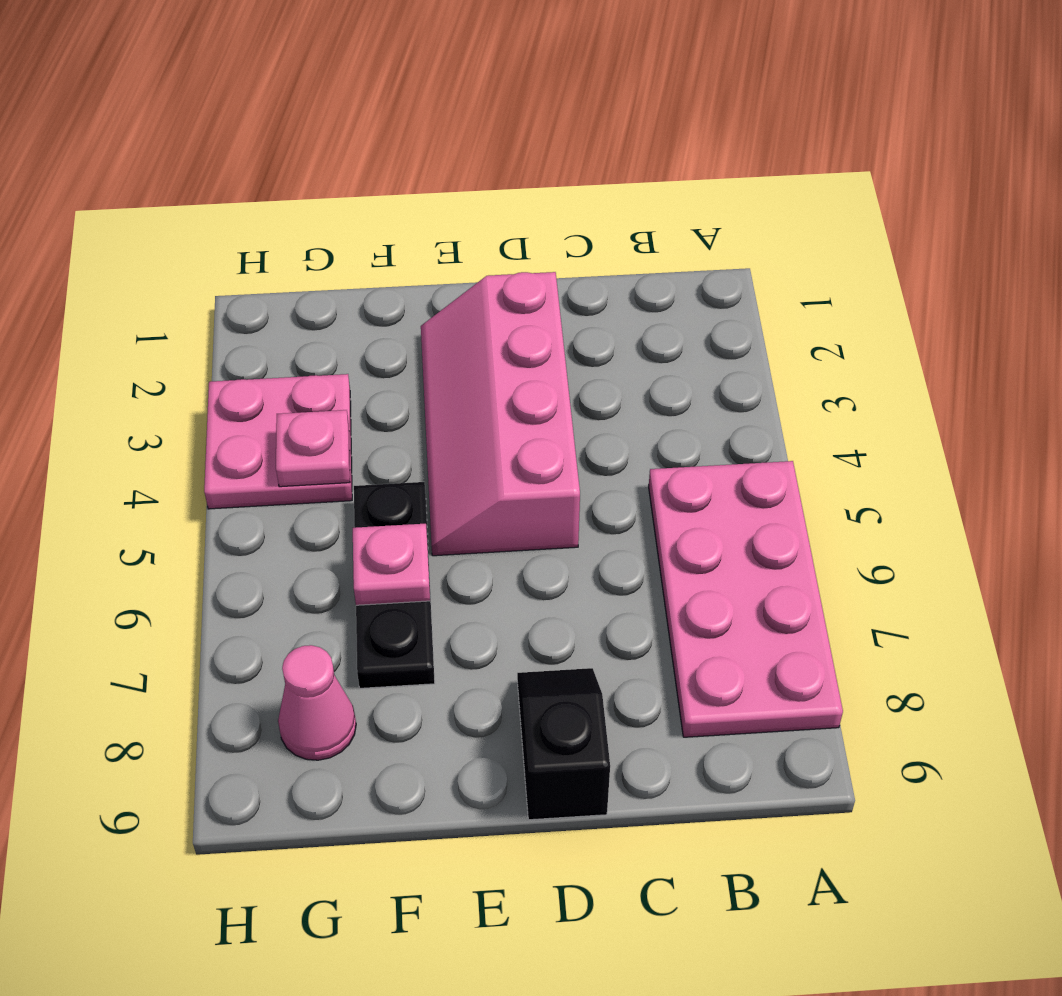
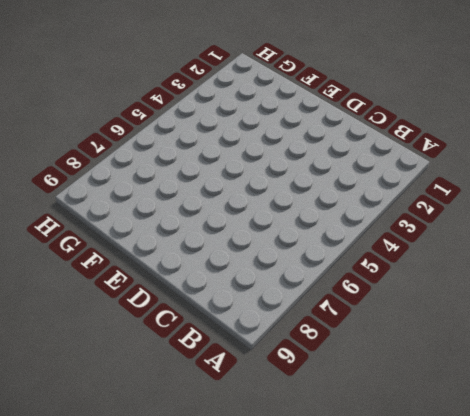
none -> pink plate A5:B8 level 1
none -> pink slope D2:E5 level 1 top D

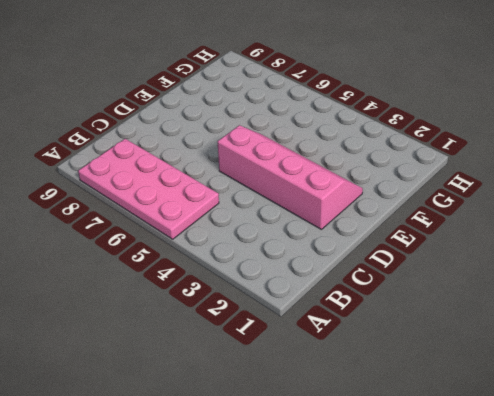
none -> black slope D8:D9 level 1 top 9
none -> black plate F5:F7 level 1

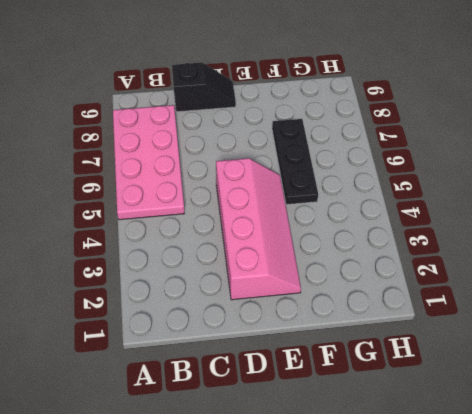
black slope C9:D9 level 1 top C -> black slope D8:D9 level 1 top 9
none -> pink plate G3:H4 level 1
none -> pink cone G8 level 1

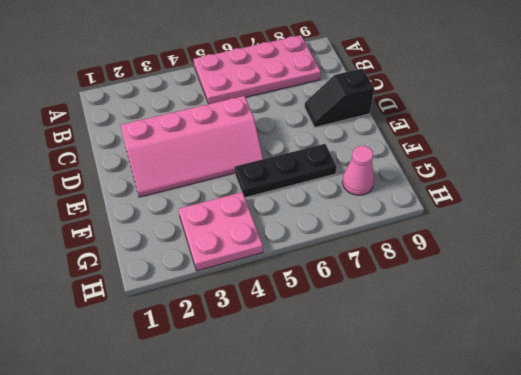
none -> pink plate F6 level 2
none -> pink plate G4 level 2

